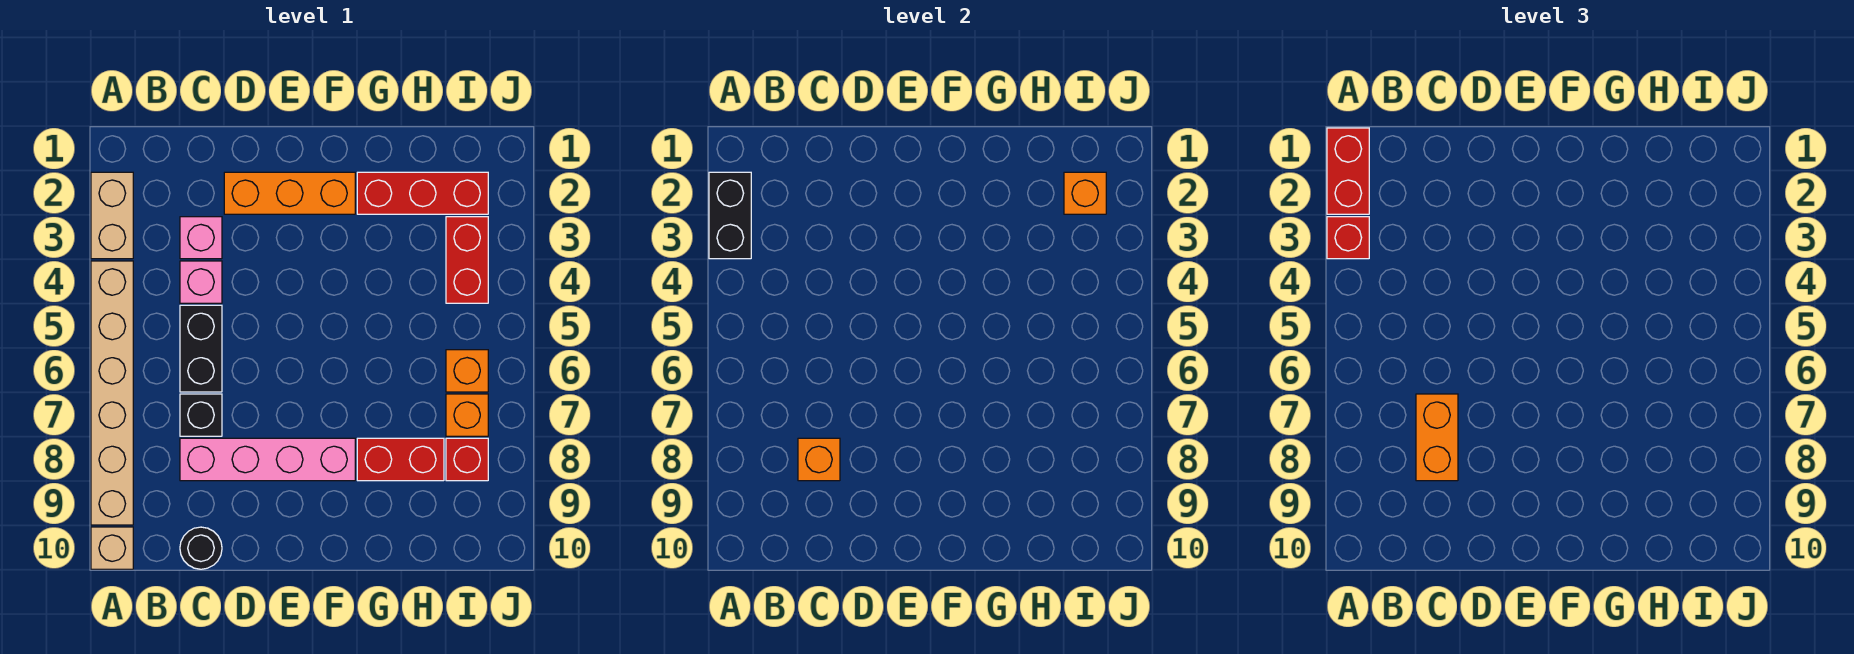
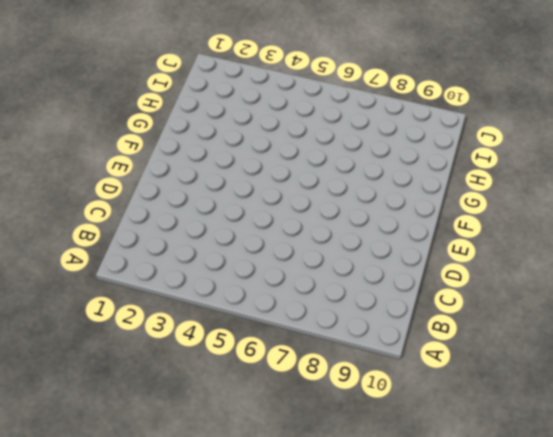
none -> tan brick A2:A3 level 1
none -> tan brick A4:A9 level 1
none -> tan brick A10 level 1

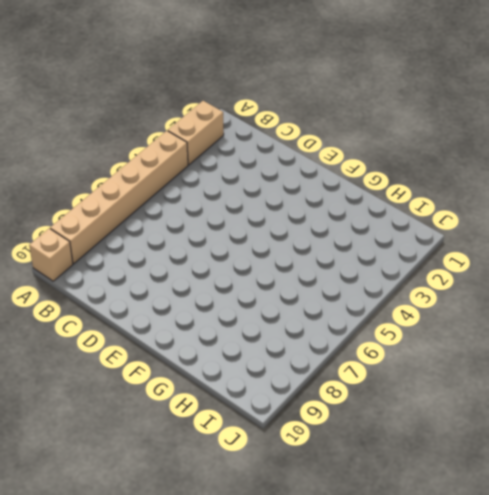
none -> pink brick C3 level 1
none -> pink brick C4 level 1
none -> black brick C5:C6 level 1

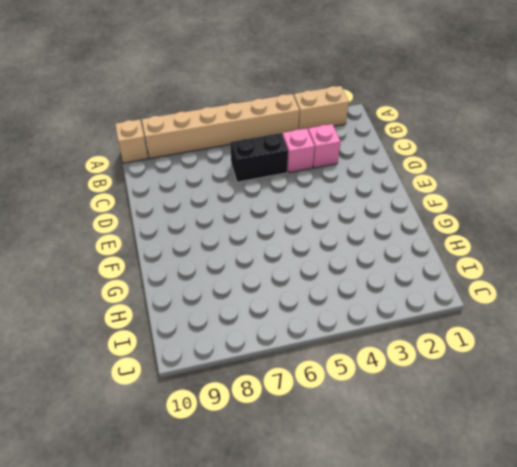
none -> black brick C7 level 1
none -> pink brick C8:F8 level 1
none -> black round brick C10 level 1

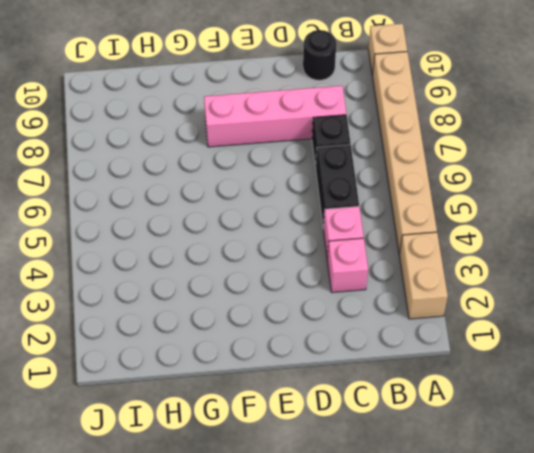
none -> orange brick D2:F2 level 1
none -> red brick G2:I2 level 1
none -> red brick G8:H8 level 1

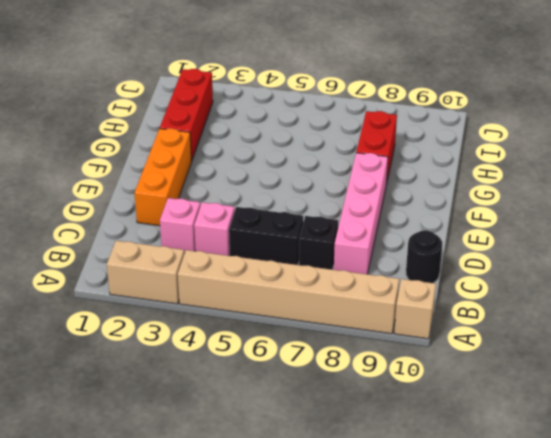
none -> red brick I3:I4 level 1
none -> orange brick I6 level 1
none -> orange brick I7 level 1

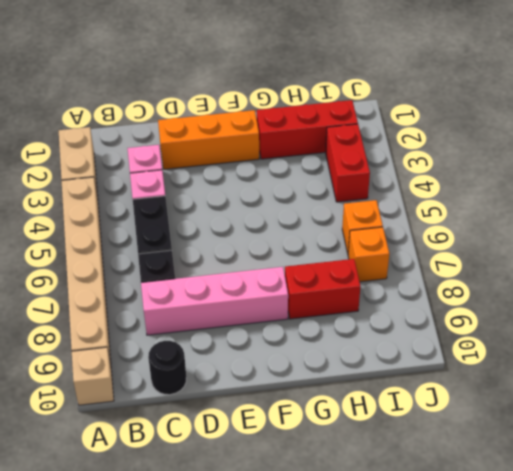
none -> red brick I8 level 1
none -> black brick A2:A3 level 2
none -> orange brick C8 level 2

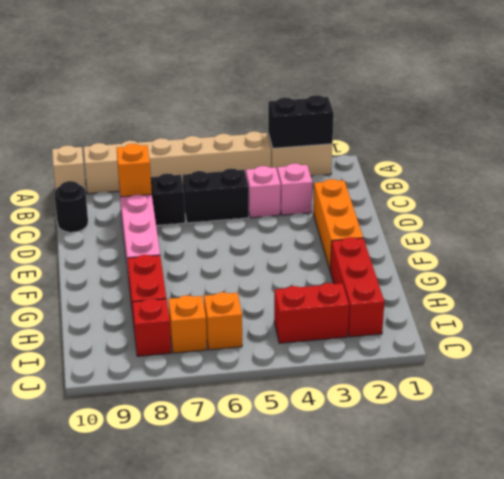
none -> orange brick I2 level 2
none -> red brick A1:A2 level 3
none -> red brick A3 level 3

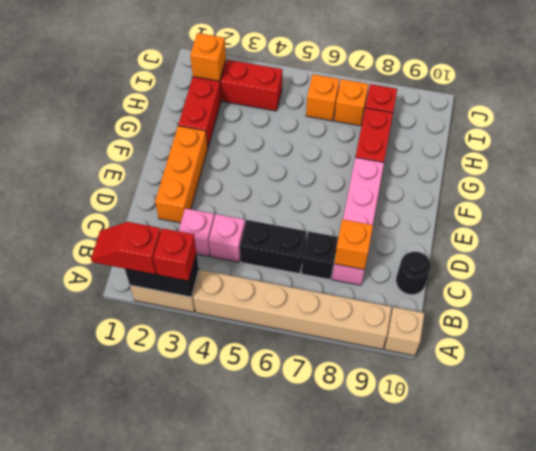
red slope A1:A2 level 3 top 2 -> red brick A1:A2 level 3
none -> orange brick C7:C8 level 3

